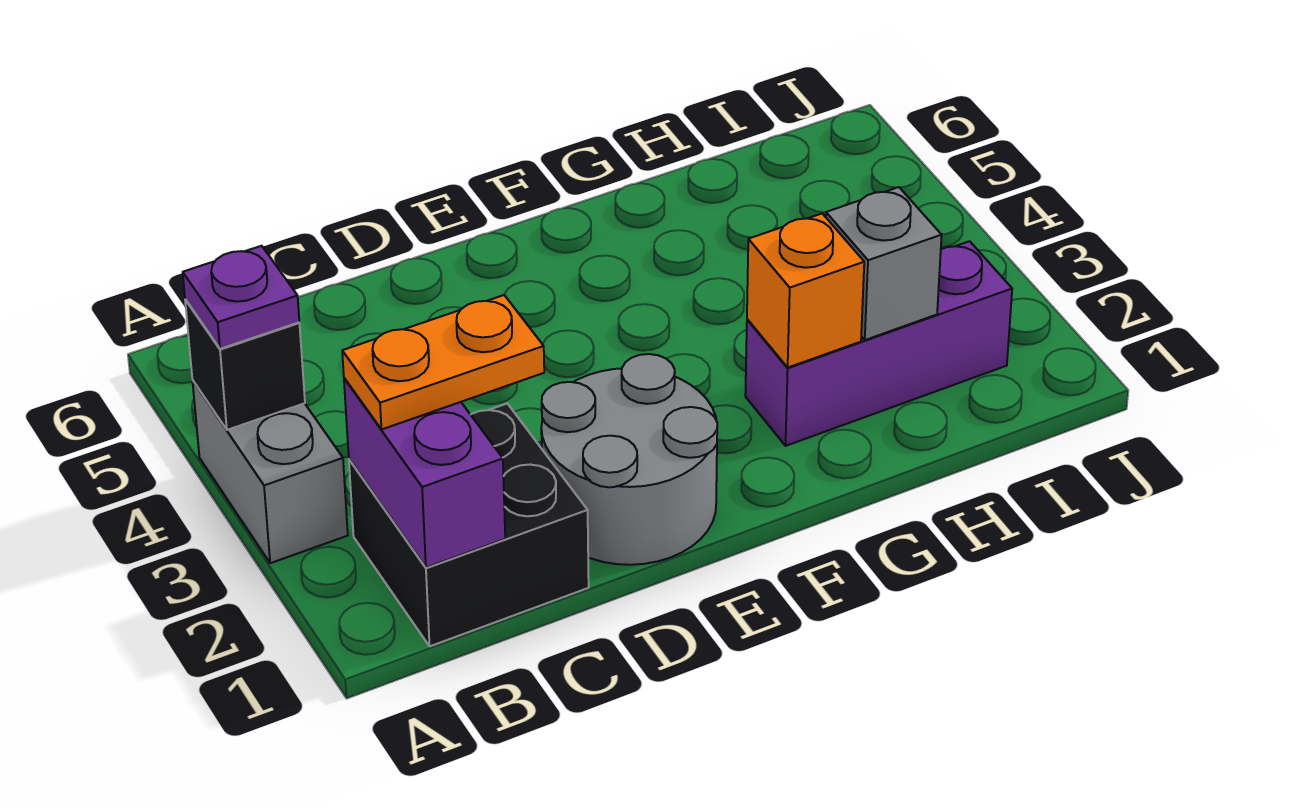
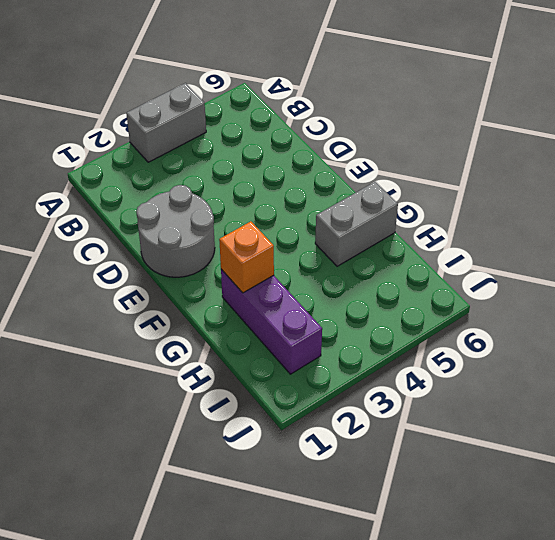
grey brick G5:G6 level 1 -> none
none -> black brick B1:C2 level 1
none -> black brick A4 level 2

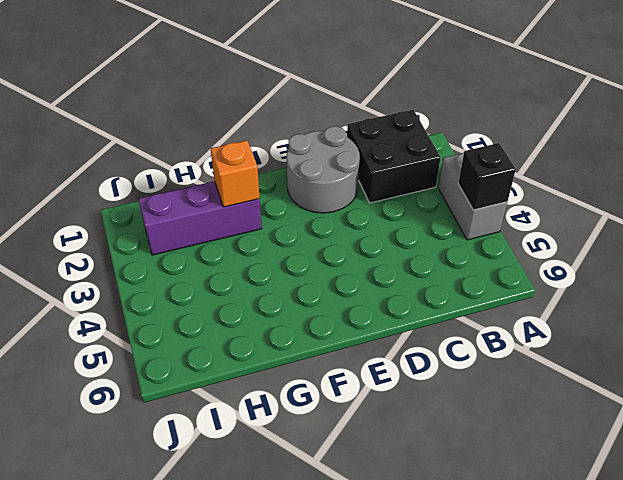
none -> purple brick B1:B2 level 2
none -> grey brick H2 level 2

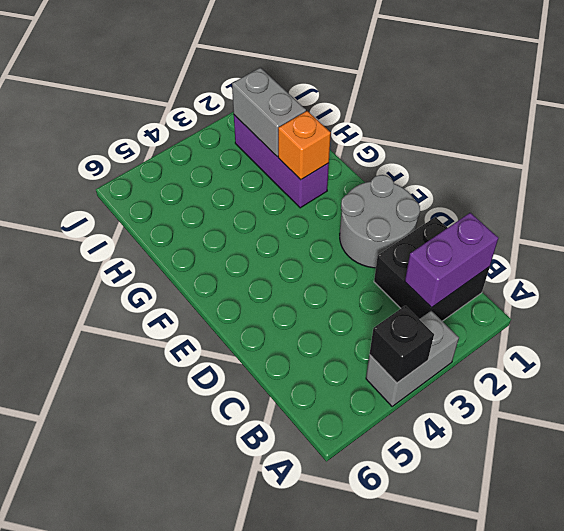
grey brick H2:I2 level 2 -> grey brick H2 level 2
none -> purple plate A4 level 3
none -> orange plate B2:C2 level 3

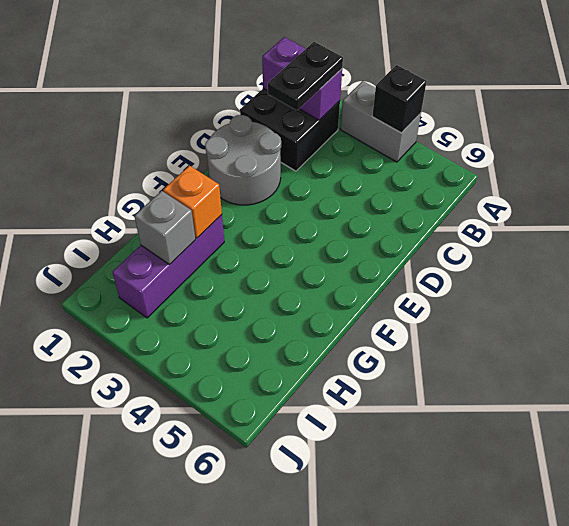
black plate B2:C2 level 3 -> orange plate B2:C2 level 3
none -> purple plate A4 level 3

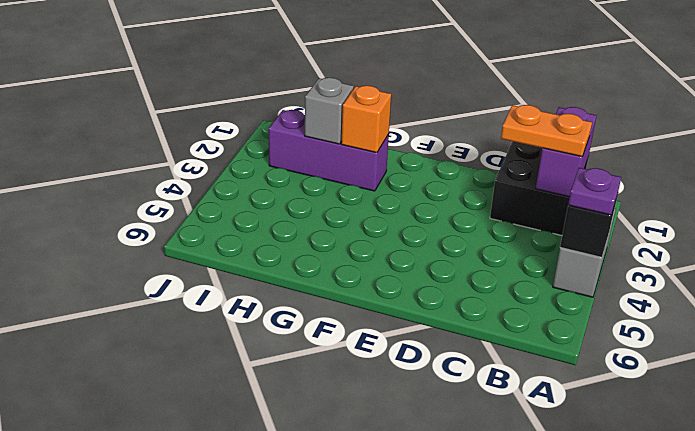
none -> grey round brick D1:E2 level 1

